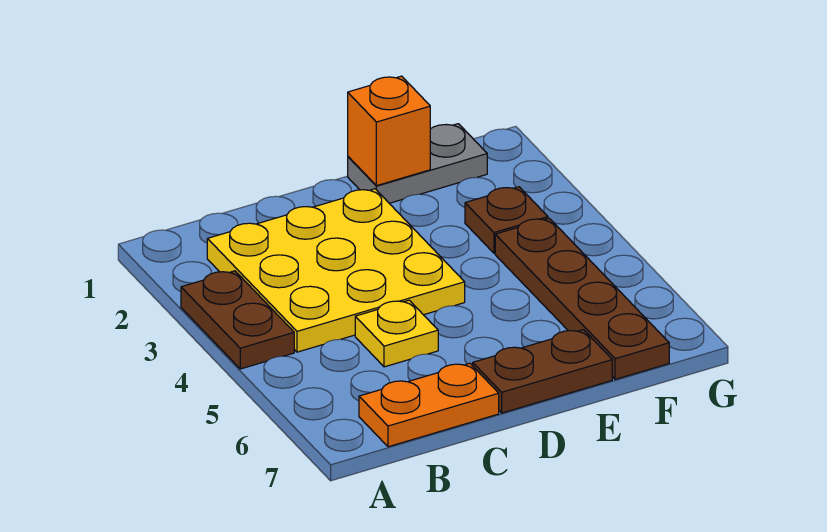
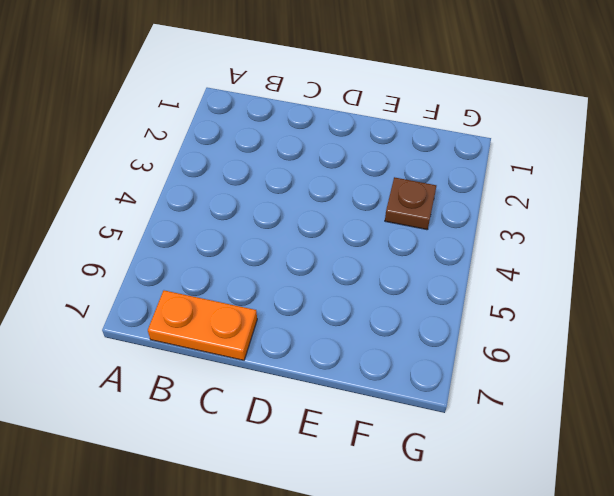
none -> brown plate A3:A4 level 1
none -> yellow plate B2:D4 level 1

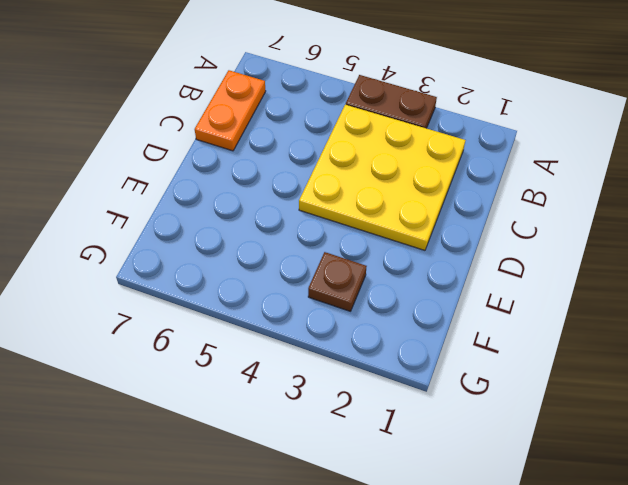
none -> yellow plate C5 level 1
none -> brown plate D7:E7 level 1

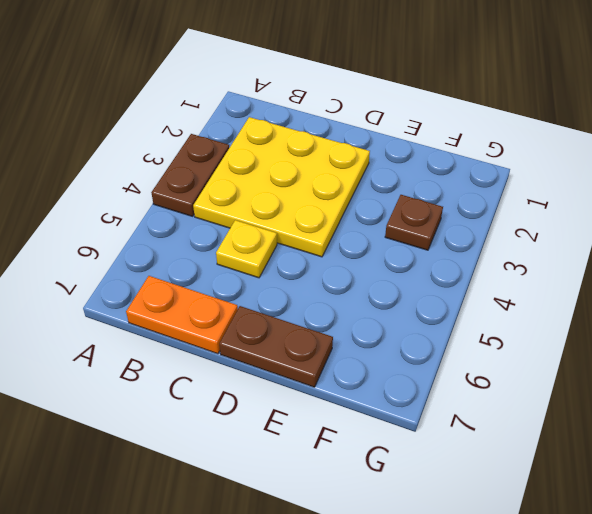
none -> grey plate E1:F1 level 1
none -> brown plate F4:F7 level 1

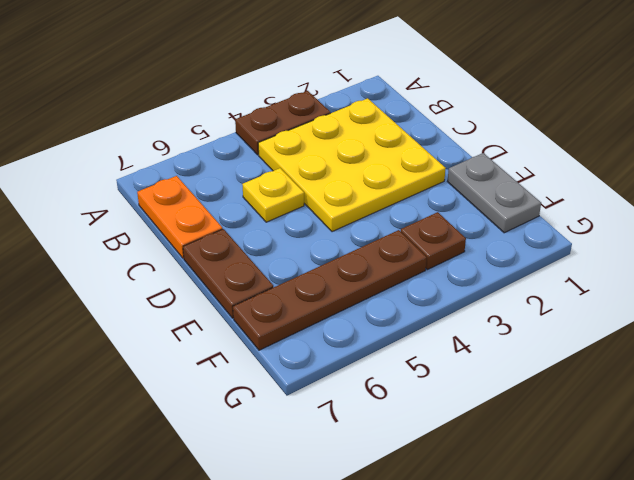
none -> orange brick E1 level 2

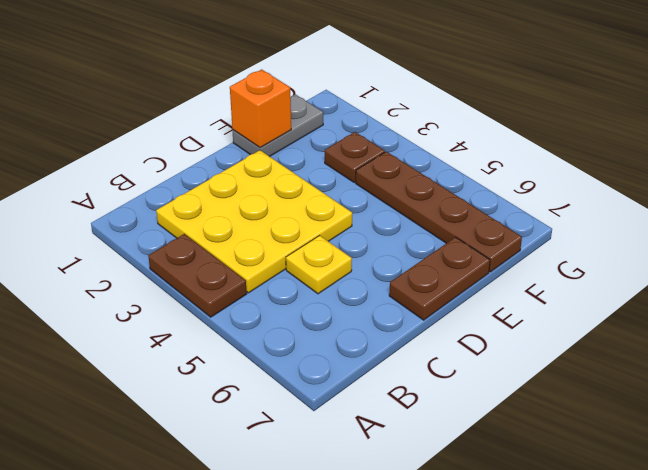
none -> orange plate B7:C7 level 1

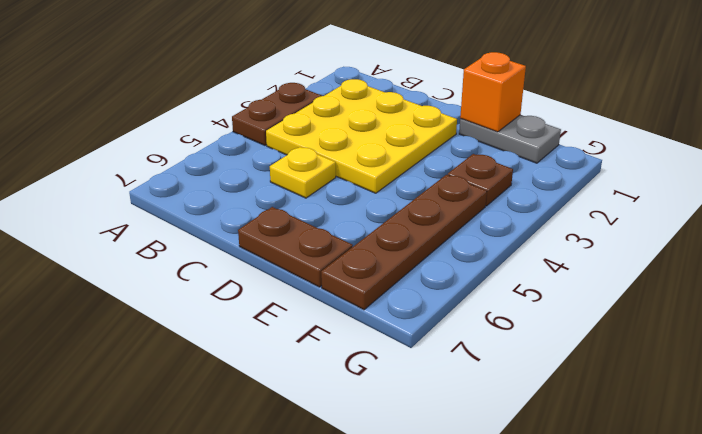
none -> orange plate B7:C7 level 1

